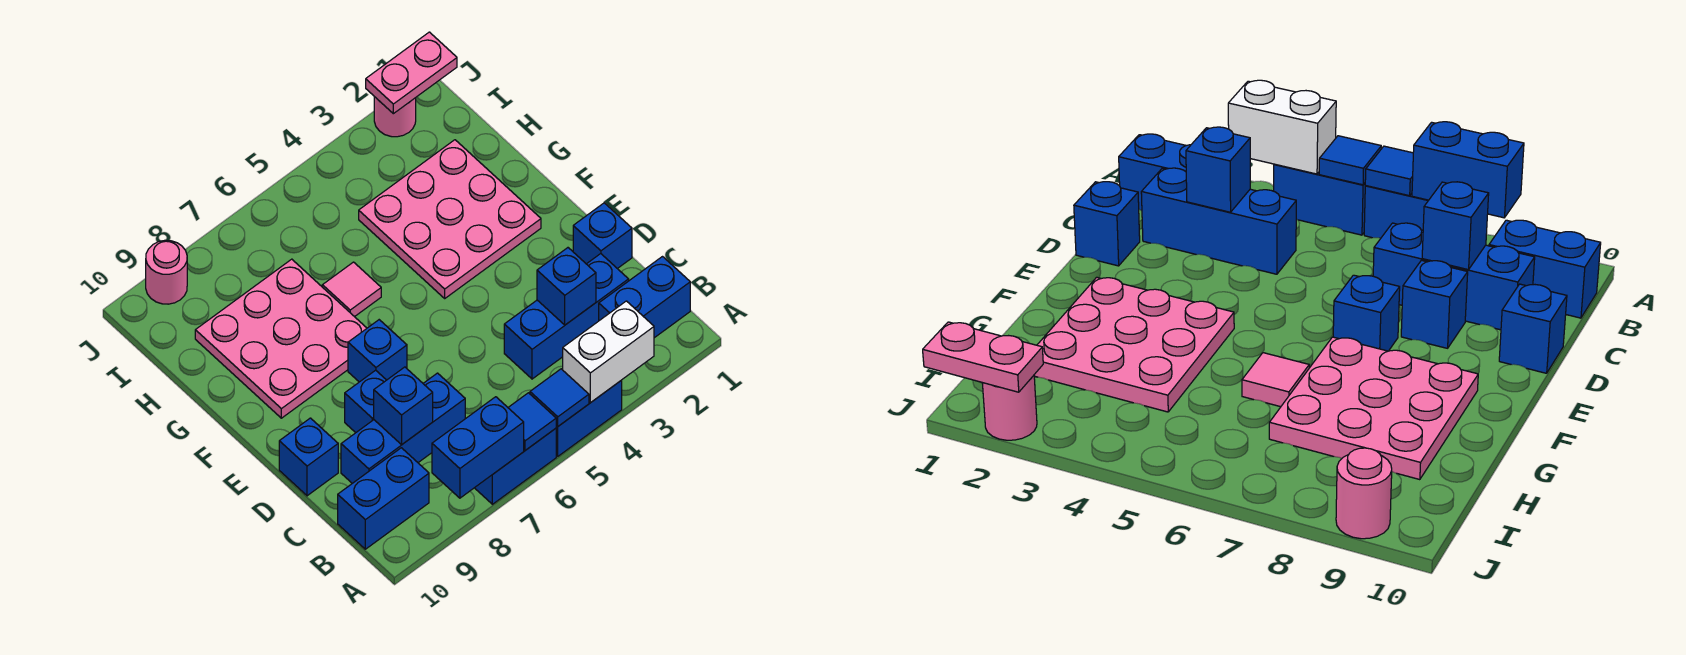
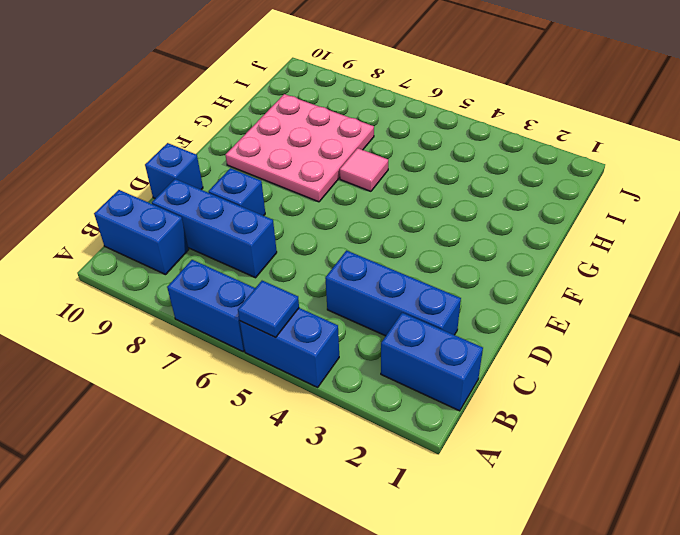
none -> blue brick D1 level 1
none -> blue brick E7 level 1
none -> pink plate F2:H4 level 1

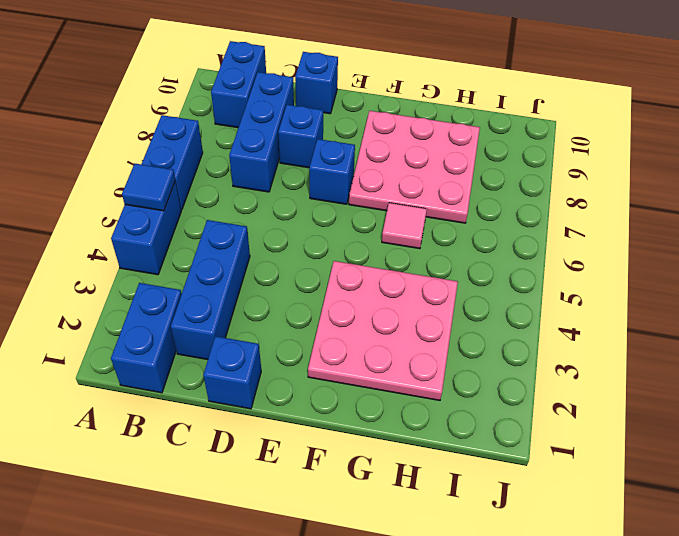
none -> pink round brick J2 level 1
none -> pink round brick J9 level 1
none -> white brick A3:A4 level 2

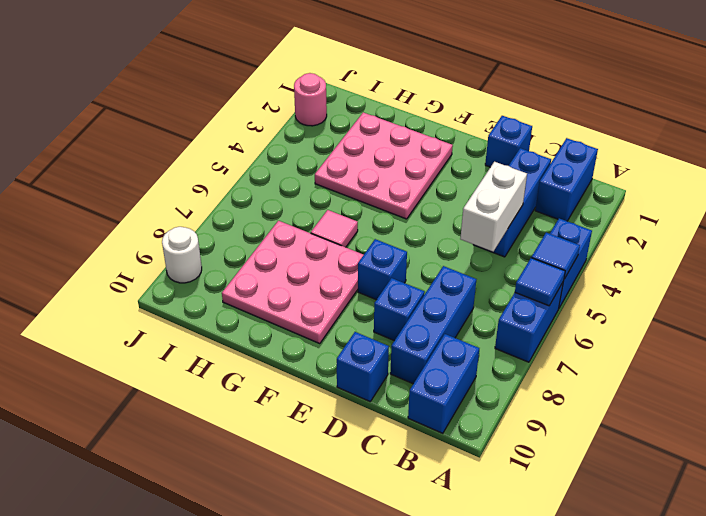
white brick C4:C5 level 2 -> white brick A3:A4 level 2
white round brick J9 level 1 -> pink round brick J9 level 1
none -> blue brick A7:A8 level 2
none -> blue brick C3 level 2
none -> blue brick C8 level 2

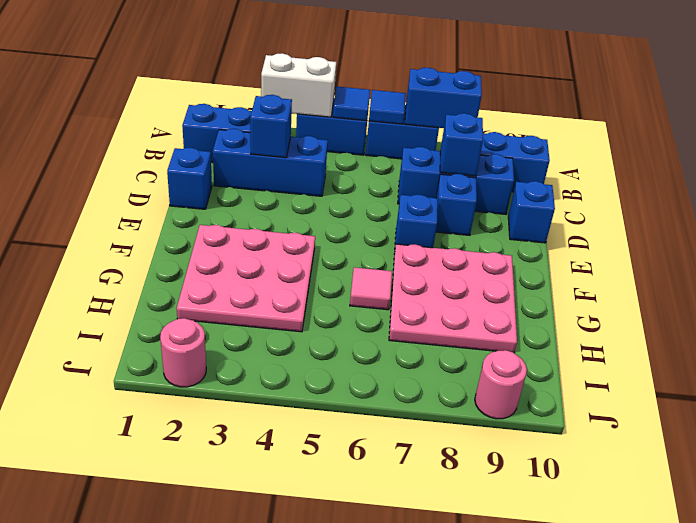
none -> pink plate J1:J2 level 2

